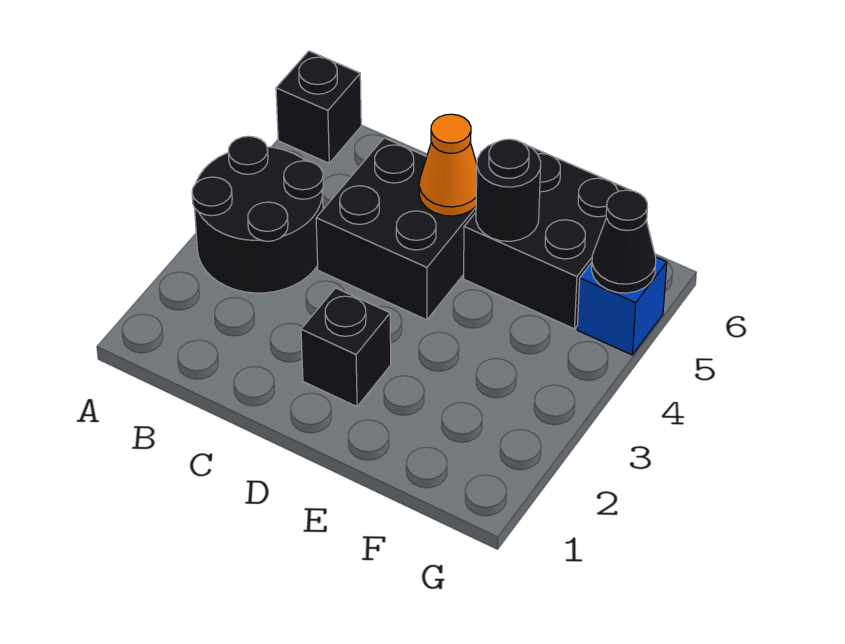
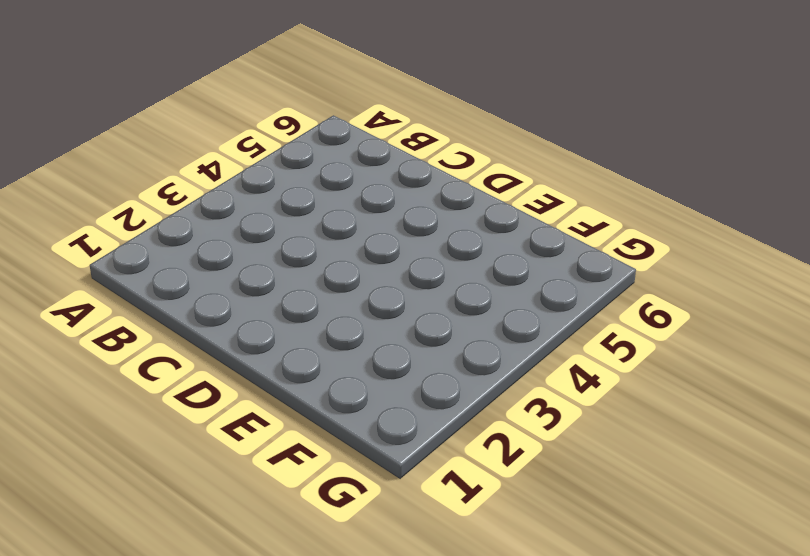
none -> black round brick A3:B4 level 1
none -> black brick A6 level 1

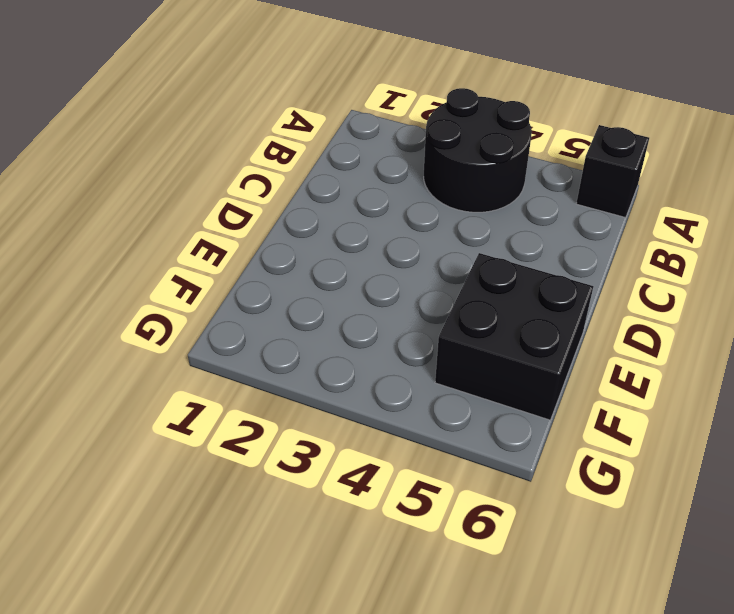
none -> black brick C4:D5 level 1
none -> black brick D2 level 1

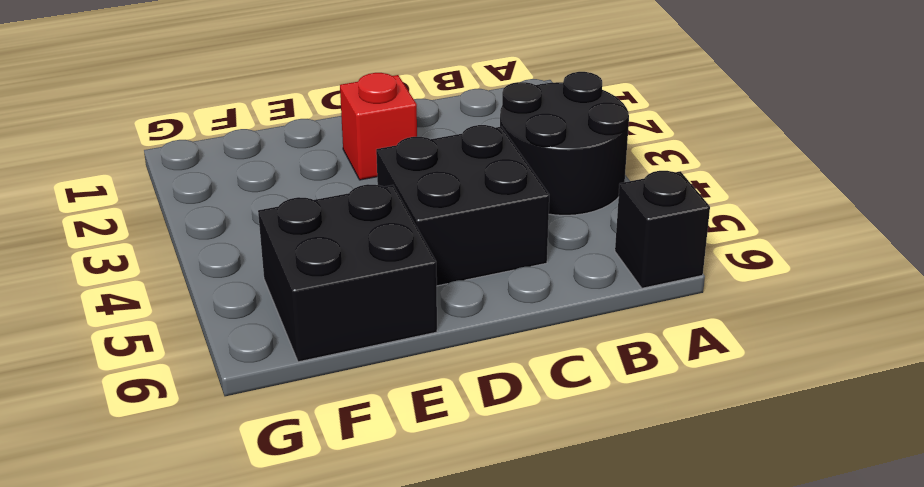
red brick D2 level 1 -> black brick D2 level 1
none -> blue brick G5 level 1
none -> orange cone D5 level 2

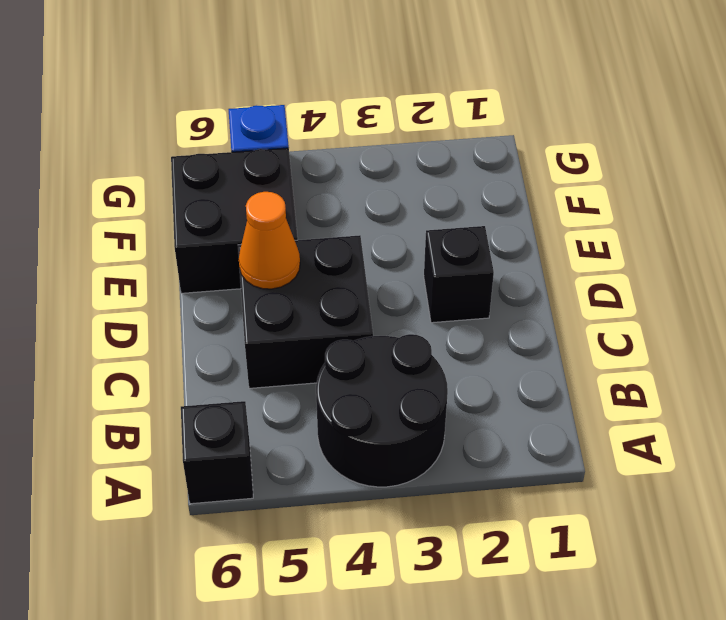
none -> black round brick E5 level 2
none -> black cone G5 level 2

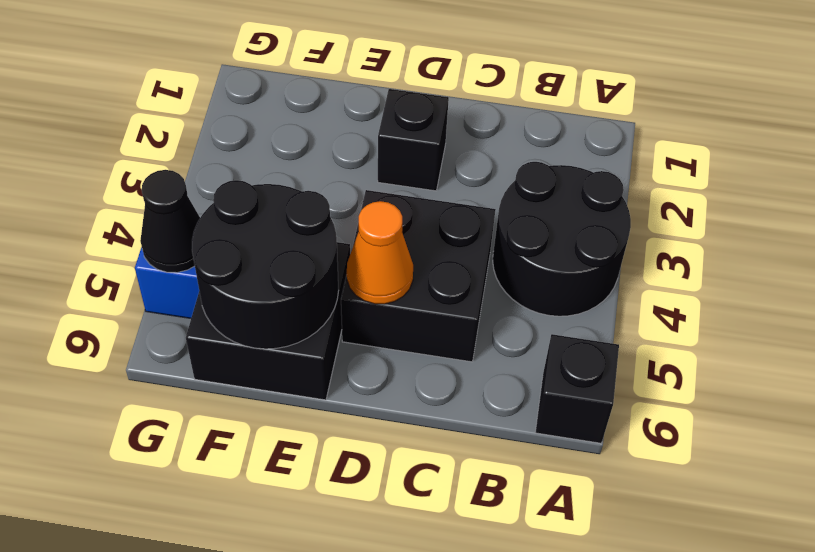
black round brick E5:F6 level 2 -> black round brick E5 level 2

